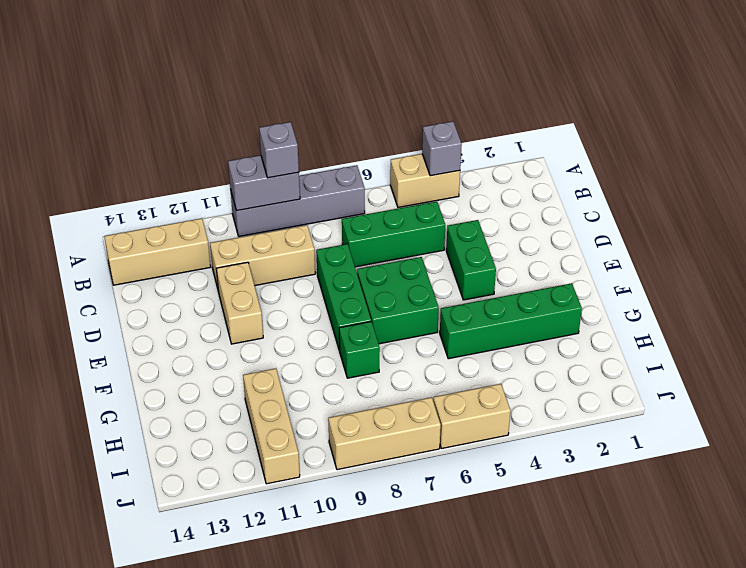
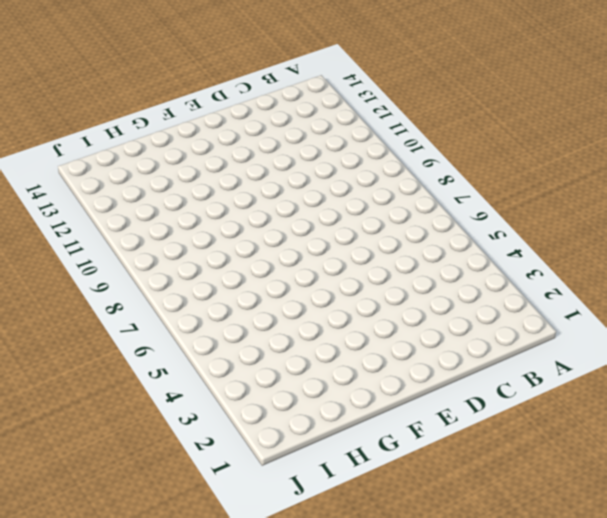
none -> tan brick A4:A5 level 1
none -> grey brick A7:A10 level 1
none -> tan brick B12:B14 level 1

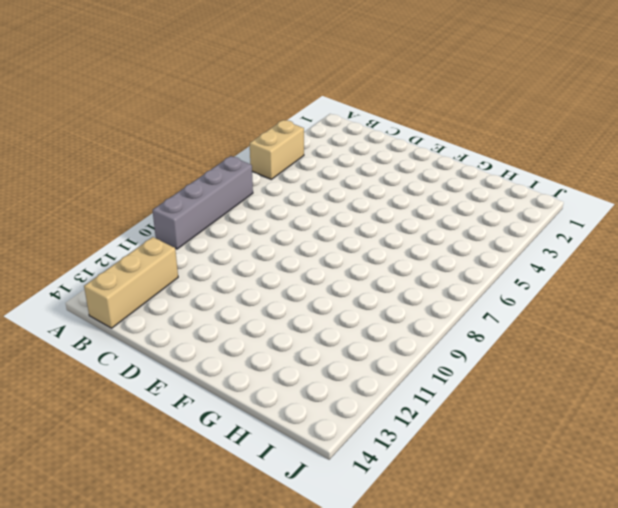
none -> green brick C5:C7 level 1
none -> tan brick C9:C11 level 1
none -> green brick D4:E4 level 1

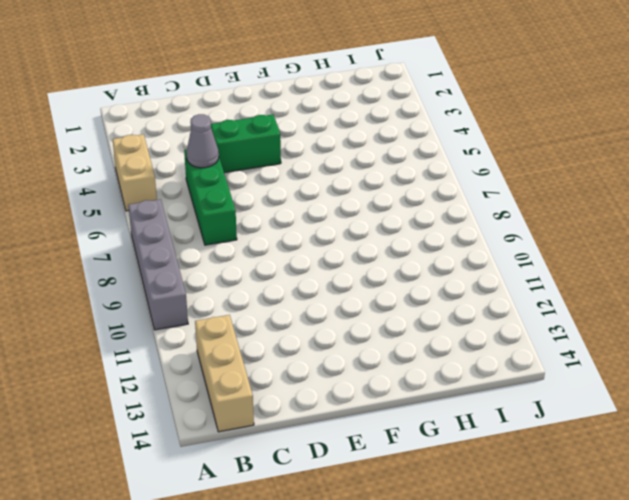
grey cone C5 level 2 -> none
none -> tan brick C9:C11 level 1
none -> green brick D8:F8 level 1
none -> tan brick D11:E11 level 1

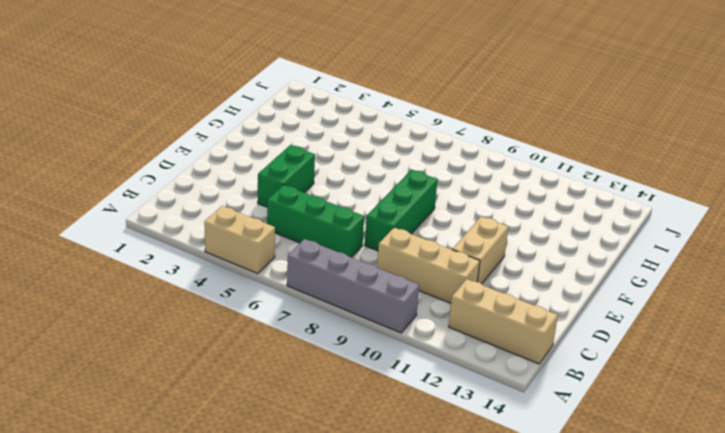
none -> green brick E6:F7 level 1
none -> green brick G2:G5 level 1
none -> green brick G8 level 1

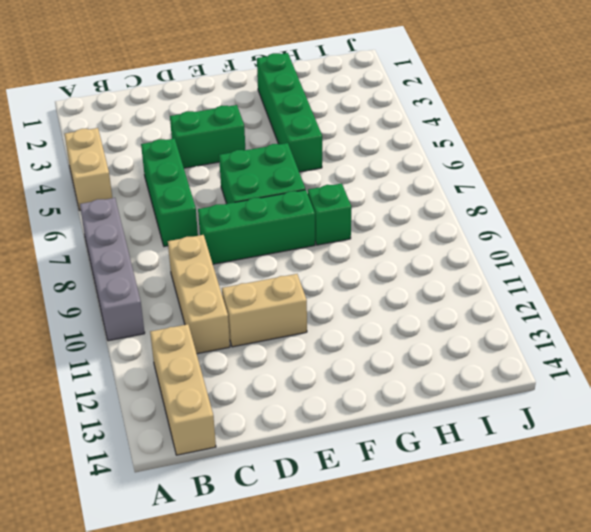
none -> tan brick H11:J11 level 1
none -> tan brick J5:J6 level 1
none -> tan brick J7:J9 level 1

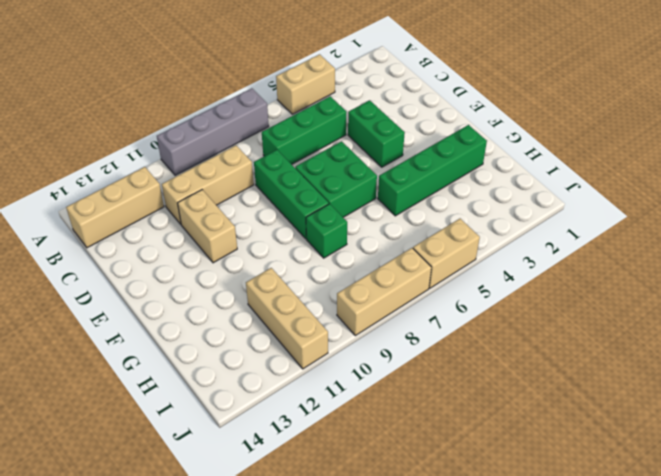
none -> grey brick A4 level 2
none -> grey brick A9:A10 level 2
none -> grey brick A9 level 3

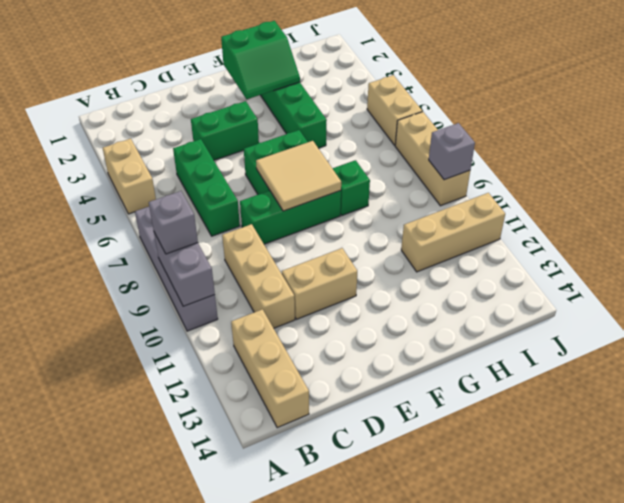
tan tile E7:F8 level 2 -> none
green slope F2:G3 level 2 top 2 -> none
grey brick J9 level 2 -> grey brick A4 level 2

